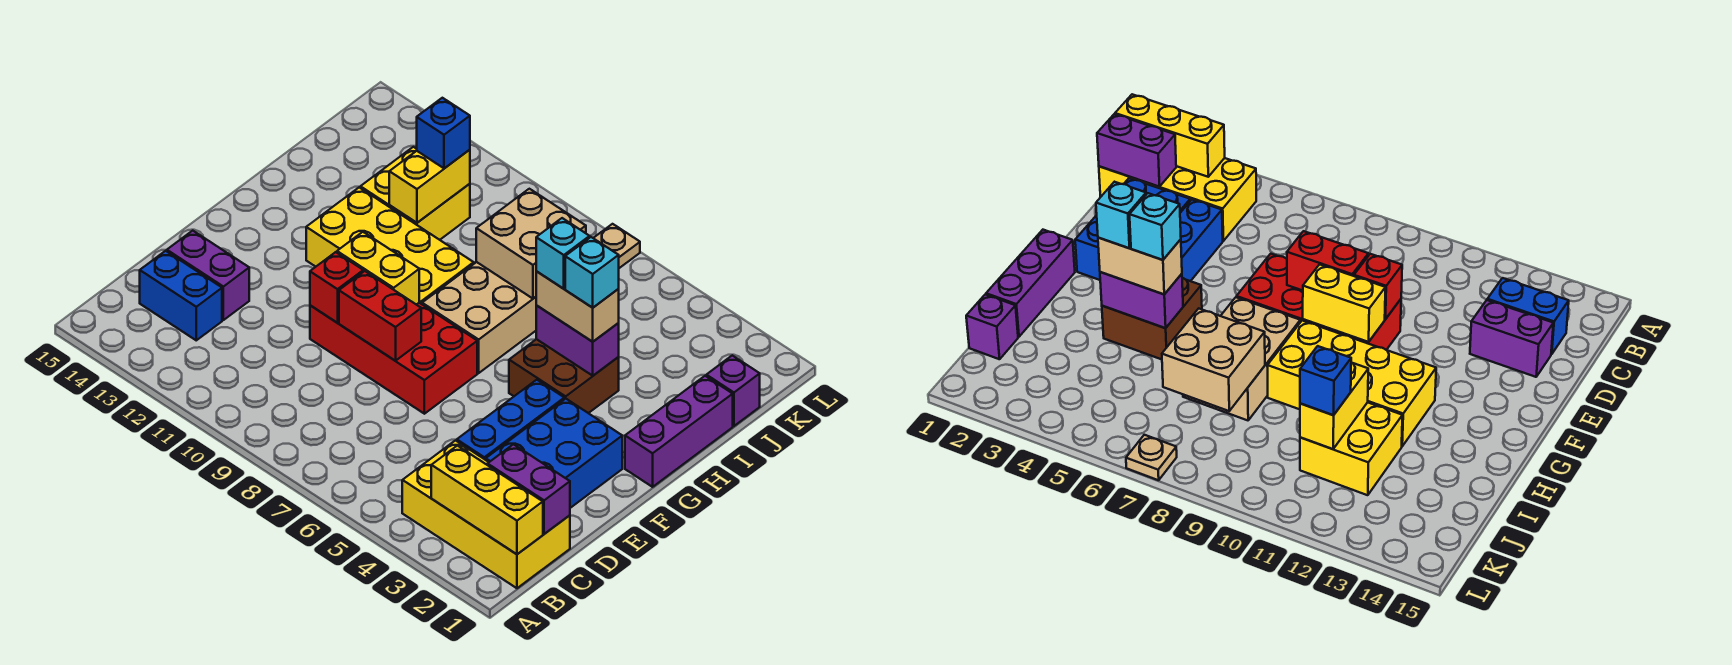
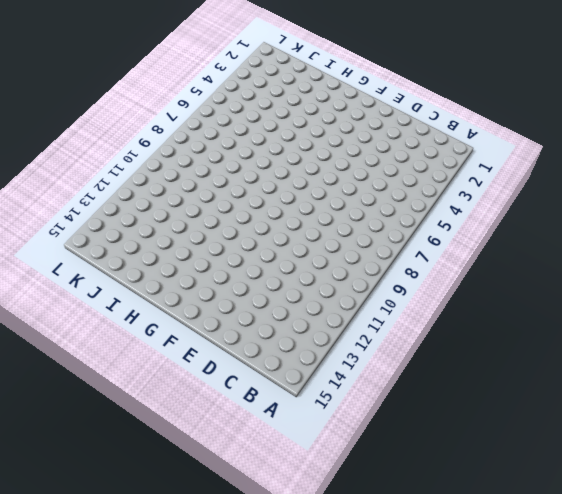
none -> yellow brick B1:C4 level 1
none -> blue brick C13:C14 level 1
none -> blue brick D2:F3 level 1

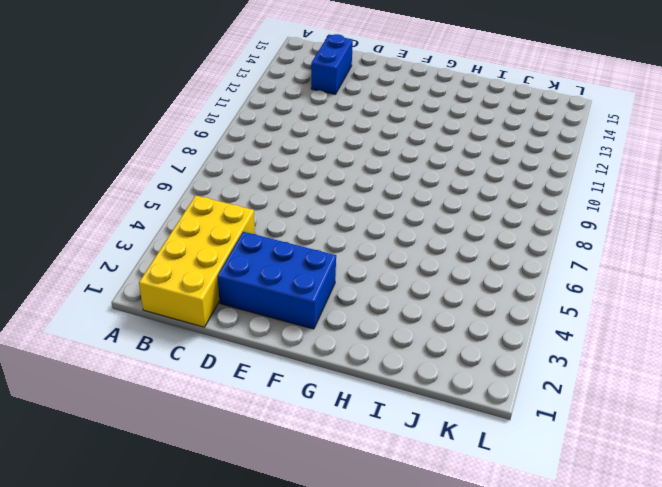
none -> blue brick D4:F4 level 1
none -> purple brick D13:D14 level 1
none -> red brick E7:F10 level 1

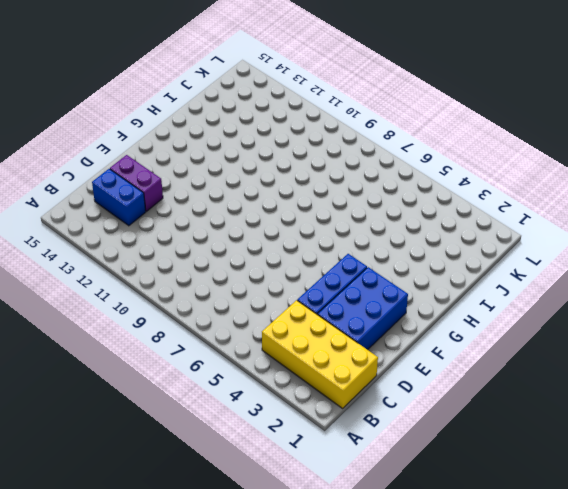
none -> red brick E7:F10 level 1
none -> purple brick G1:I1 level 1
none -> brown brick G4:H5 level 1

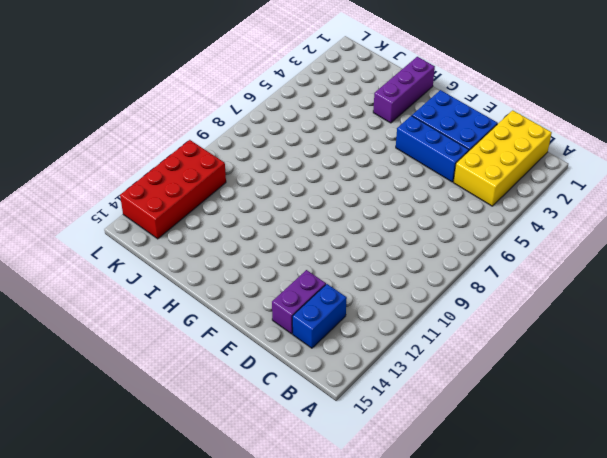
purple brick H1:H3 level 1 -> purple brick G1:I1 level 1
red brick K11:L14 level 1 -> red brick E7:F10 level 1
none -> brown brick G4:H5 level 1
none -> tan brick G7:I8 level 1
none -> yellow brick G9:H12 level 1

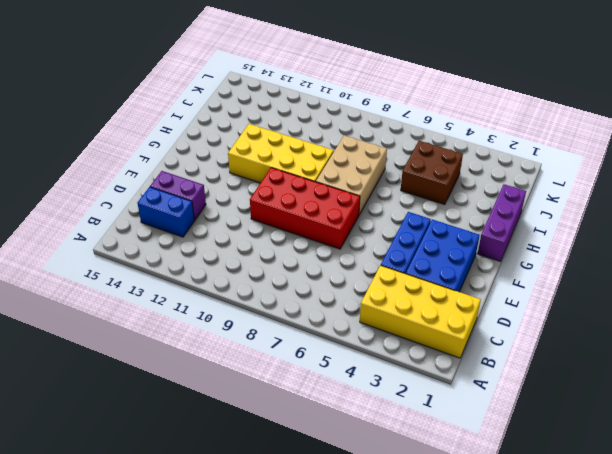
brown brick I4:J5 level 1 -> brown brick G4:H5 level 1
none -> yellow brick I11:J12 level 1
none -> purple brick J1 level 1
none -> tan plate L7 level 1

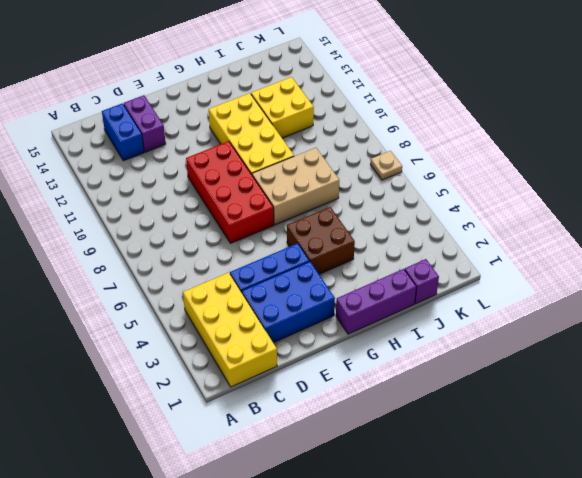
none -> yellow brick B1:B3 level 2
none -> purple brick C1:C2 level 2
none -> red brick E8:E9 level 2

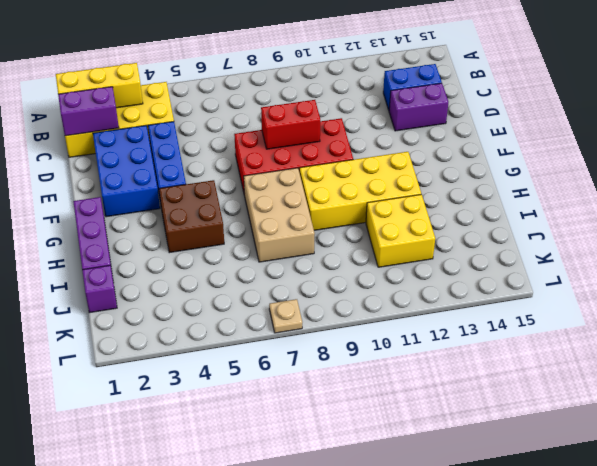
none -> red brick E10 level 2
none -> yellow brick F9:F10 level 2
none -> purple brick H4:H5 level 2

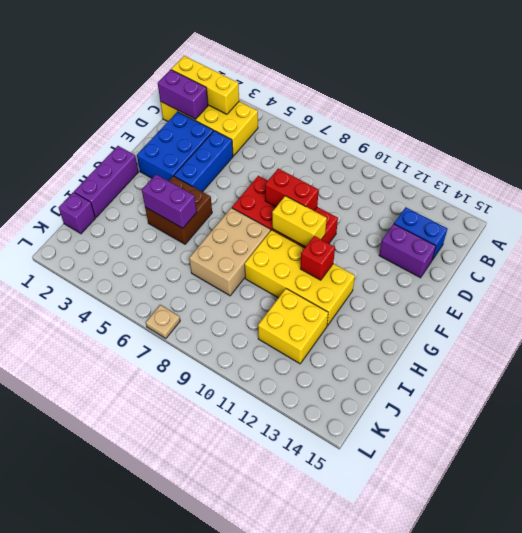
red brick G11 level 2 -> red brick E10 level 2
none -> tan brick I7:J8 level 2
none -> yellow brick I11:J11 level 2
none -> tan brick H4:H5 level 3

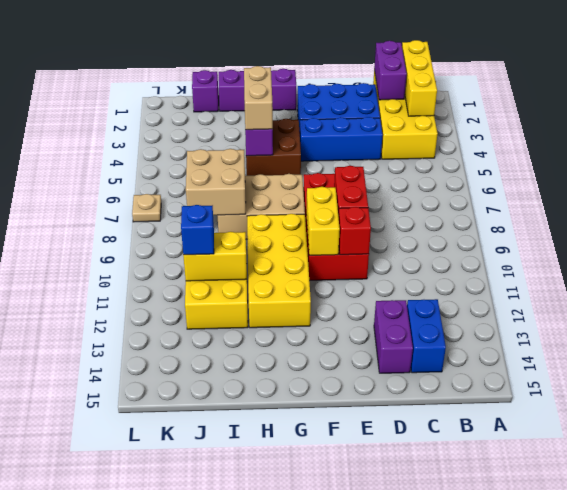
none -> cyan brick H4 level 4
none -> cyan brick H5 level 4

